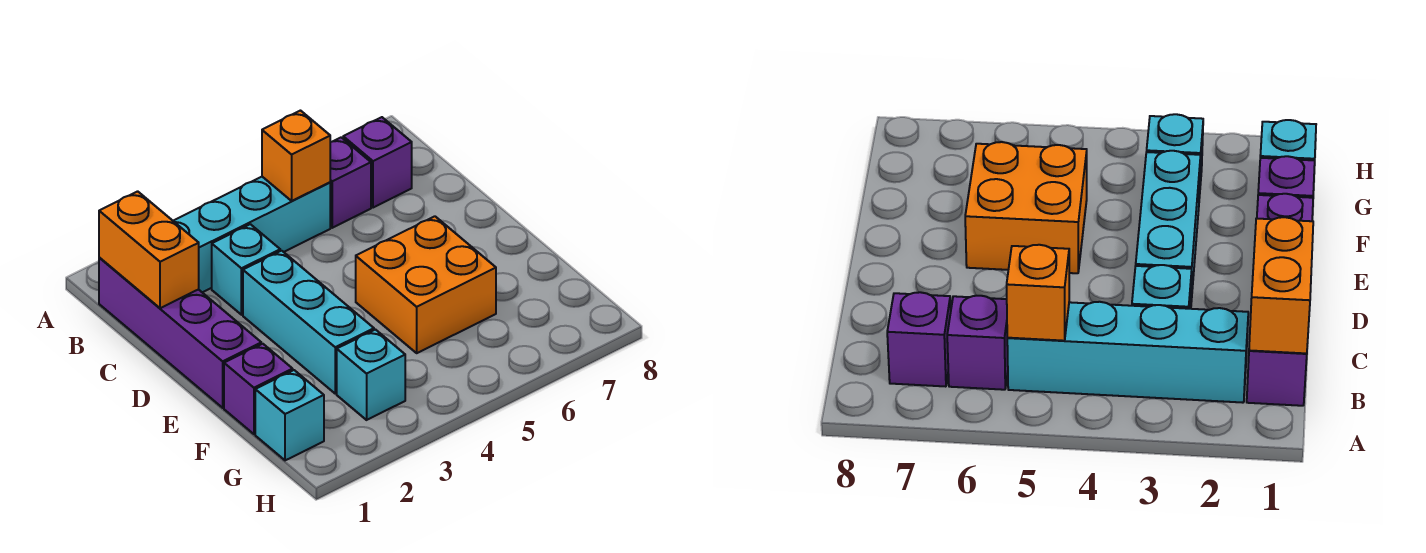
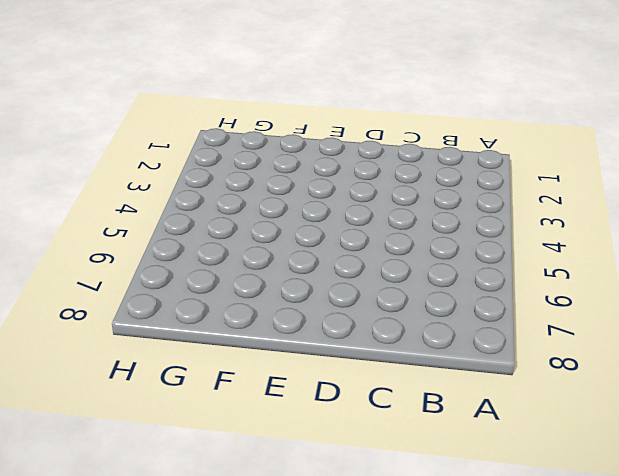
none -> purple brick B1:E1 level 1
none -> cyan brick B2:B5 level 1
none -> purple brick B6 level 1

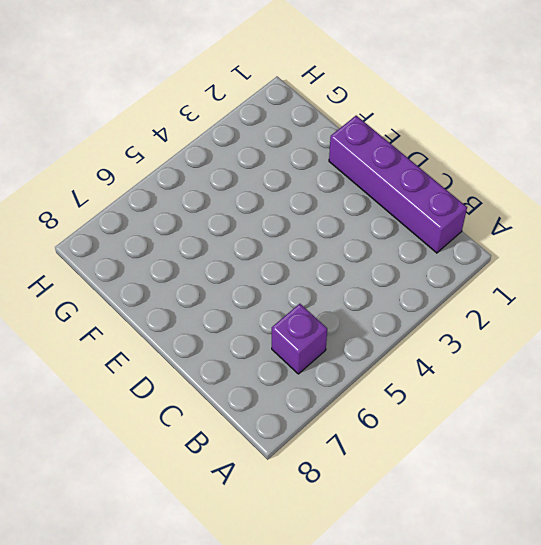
none -> cyan brick B2:B5 level 1
none -> purple brick B7 level 1
none -> cyan brick C3 level 1

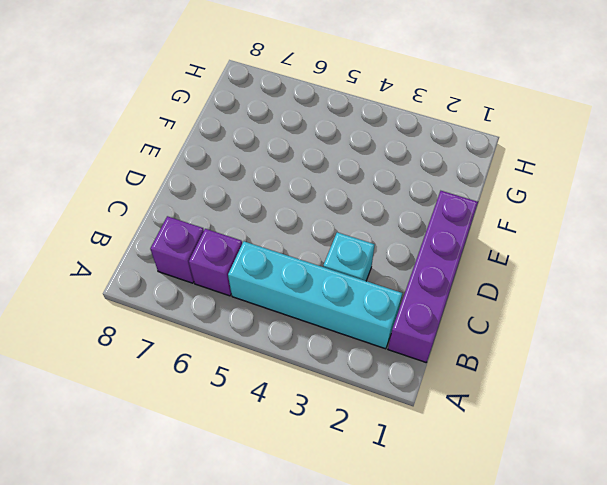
none -> cyan brick D3:F3 level 1
none -> orange brick E5:F6 level 1
none -> purple brick F1 level 1

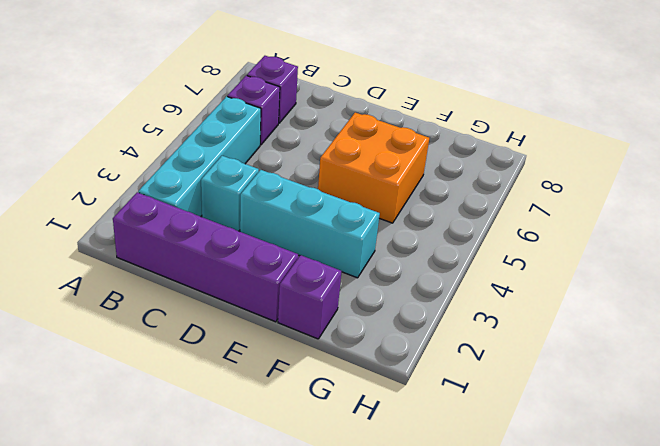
none -> cyan brick G1 level 1
none -> cyan brick G3 level 1
none -> orange brick B1:C1 level 2

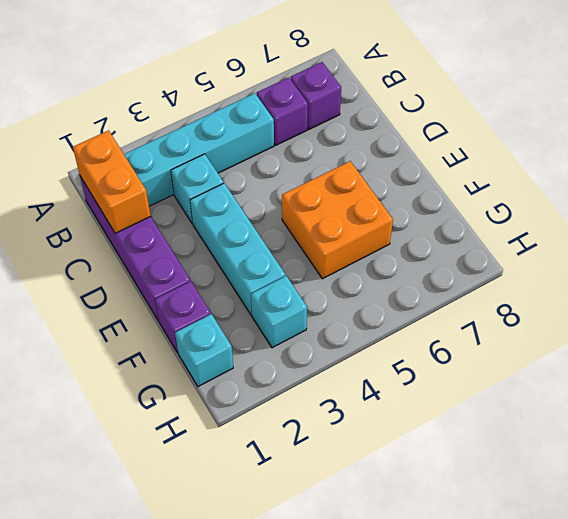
none -> orange brick B5 level 2

